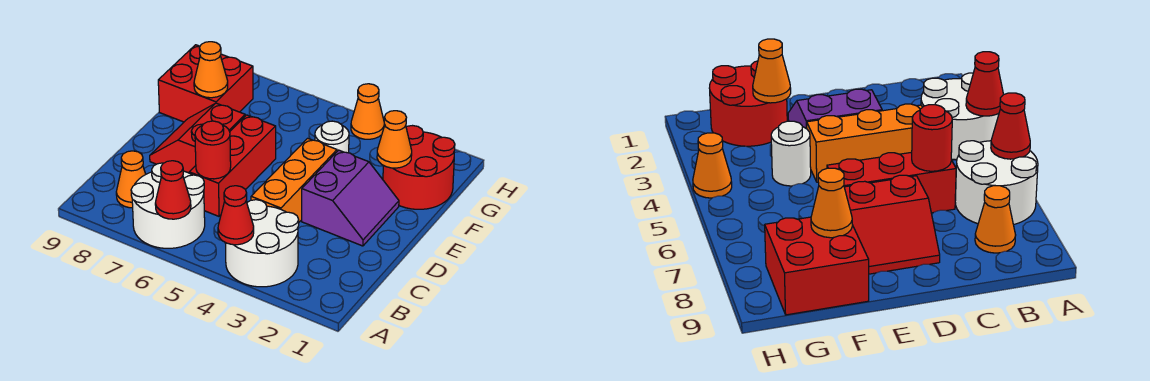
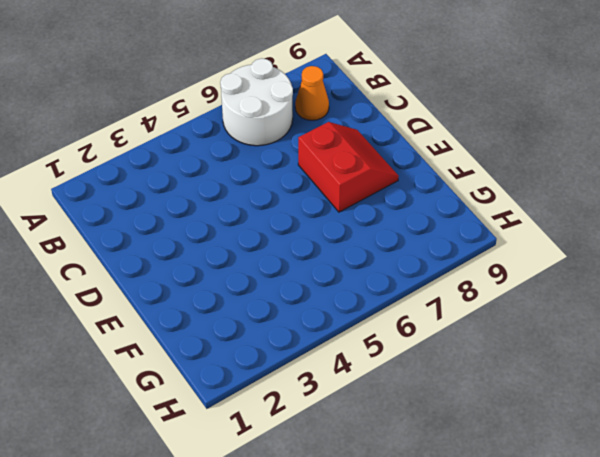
none -> white round brick A3:B4 level 1
none -> orange brick C4:E4 level 1
none -> red brick C6:E6 level 1

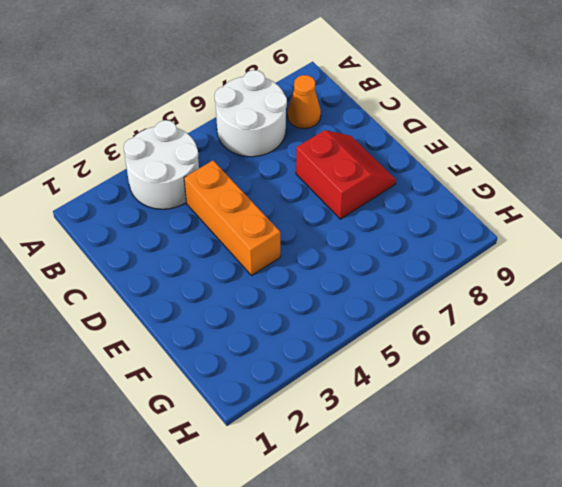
none -> red brick C6:E6 level 1
none -> purple slope D2:E3 level 1 top 3
none -> red round brick F1:G2 level 1

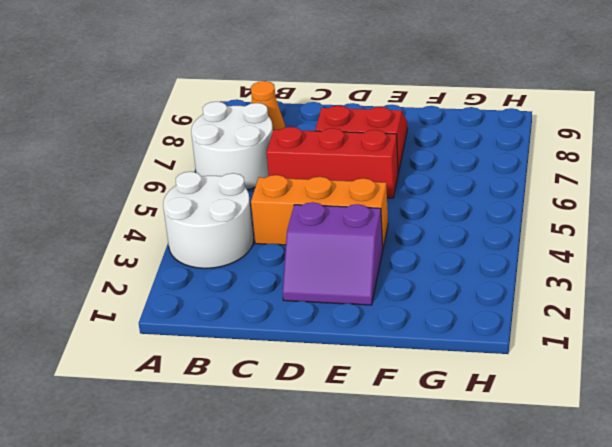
none -> red round brick F1:G2 level 1
none -> white round brick F4 level 1
none -> red brick F8:G9 level 1

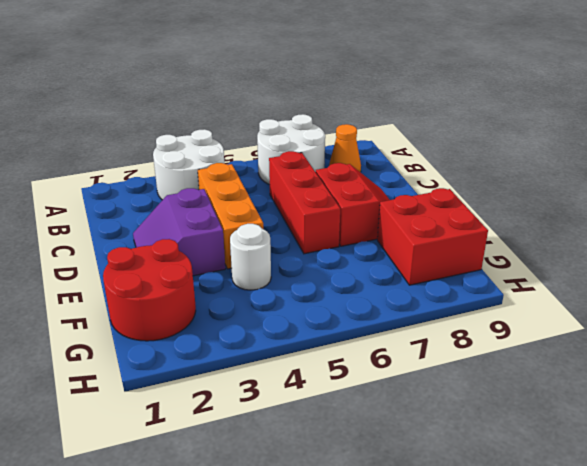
none -> orange cone H4 level 1
none -> red cone A4 level 2
none -> red cone A6 level 2

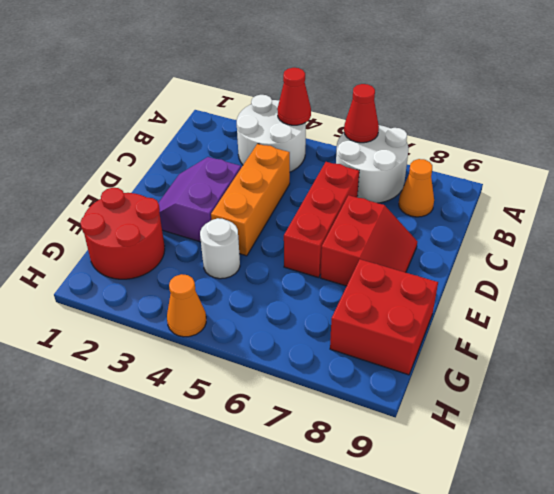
none -> red round brick C6 level 2
none -> orange cone F2 level 2
none -> orange cone F8 level 2

